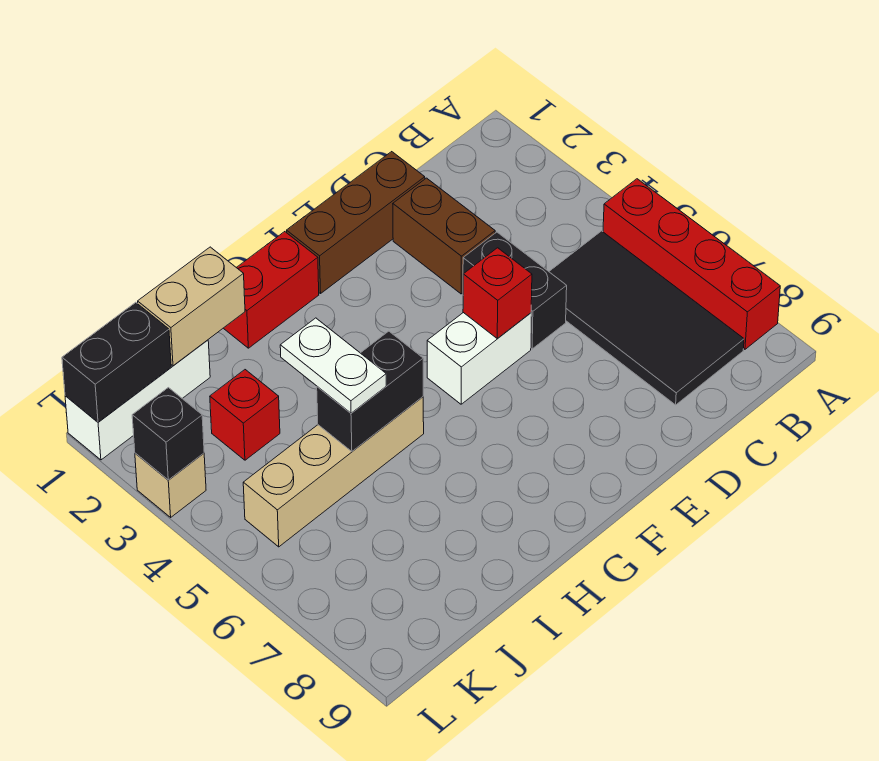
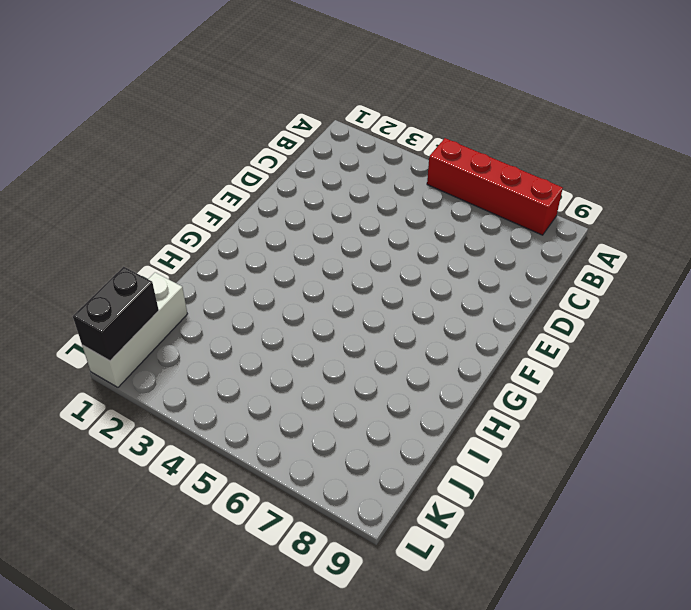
none -> black tile B5:C8 level 1
none -> brown brick D1:F1 level 1
none -> brown brick D2:D3 level 1

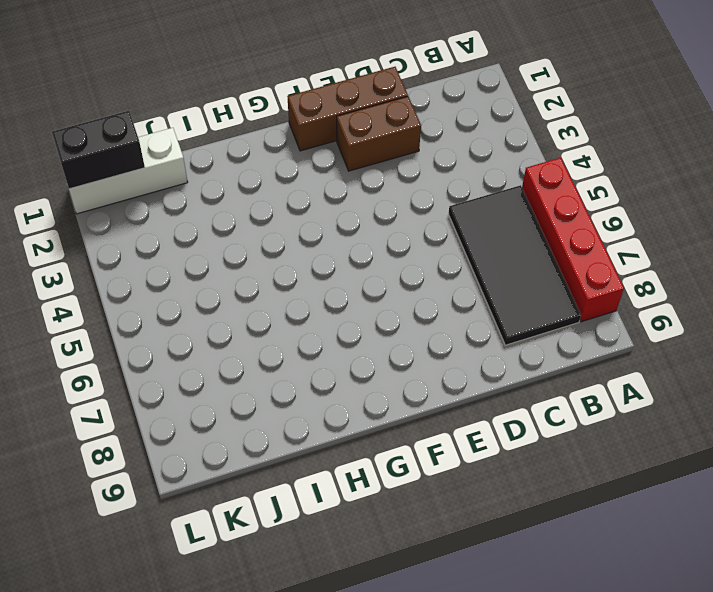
brown brick D2:E2 level 1 -> brown brick D2:D3 level 1
none -> black brick D4:D5 level 1
none -> white brick E5:F5 level 1
none -> red brick G1:H1 level 1

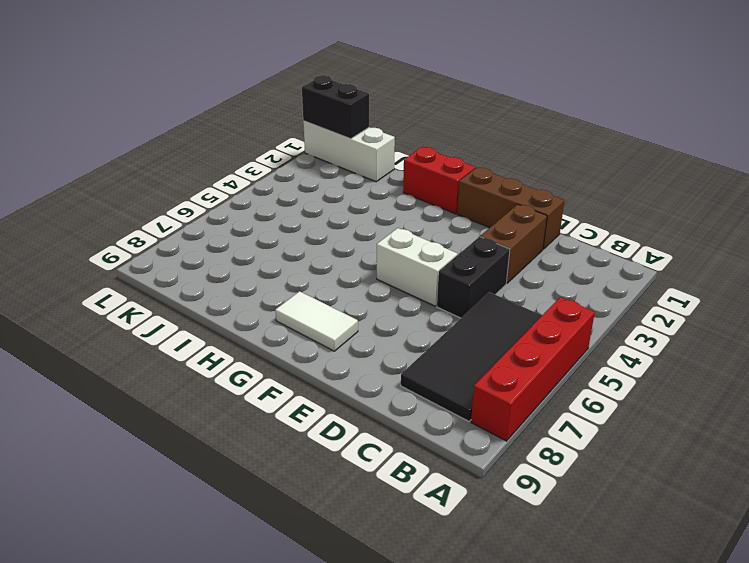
white tile F8:G8 level 1 -> none
none -> tan brick H5:K5 level 1
none -> red brick J3 level 1
none -> tan brick L3 level 1

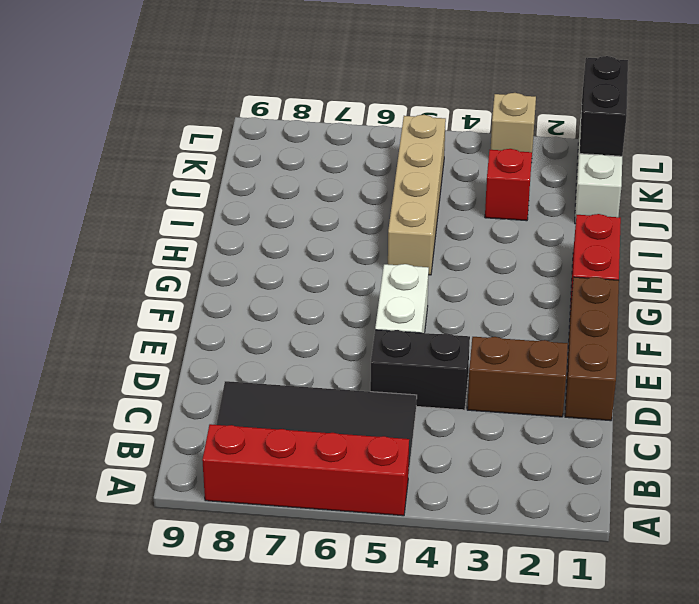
none -> red brick E5 level 2
none -> black brick H5:I5 level 2
none -> tan brick I1:J1 level 2

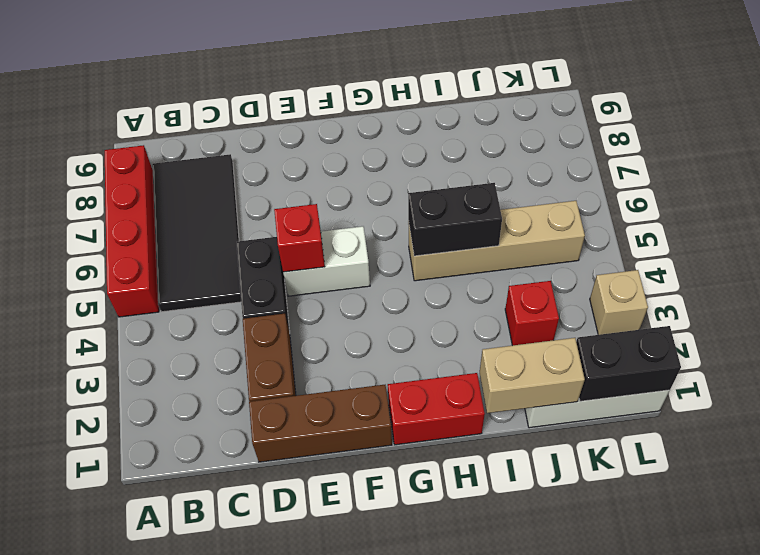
none -> black brick L3 level 2
none -> white plate I4:I5 level 3

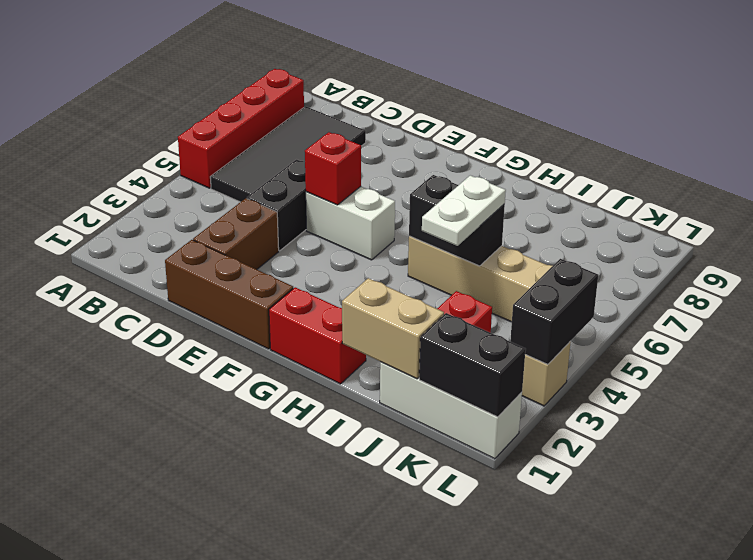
black brick L3:L4 level 2 -> black brick L3 level 2

